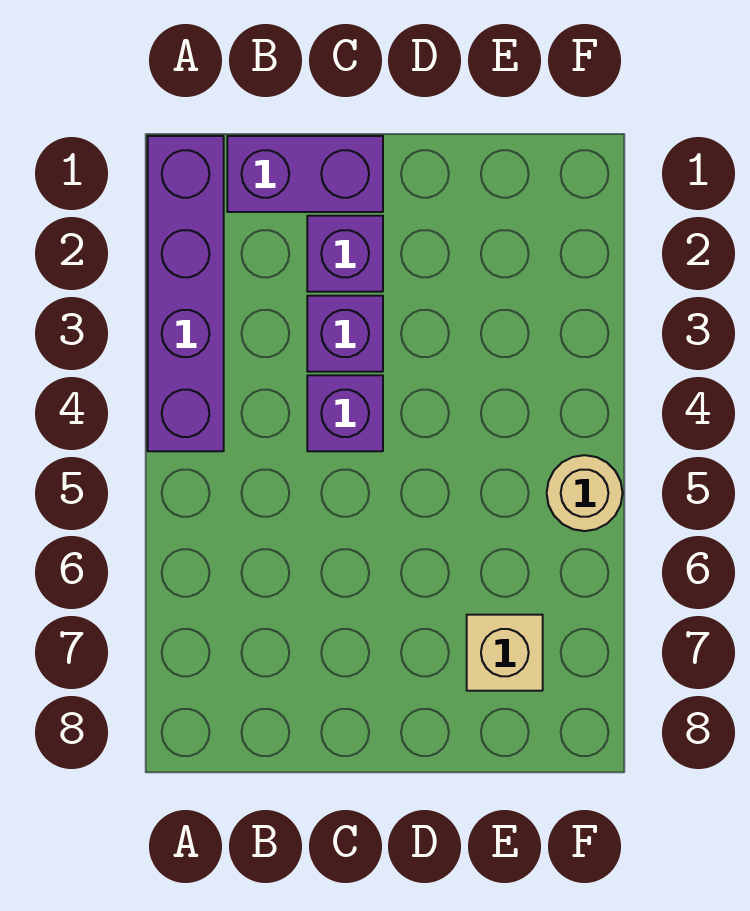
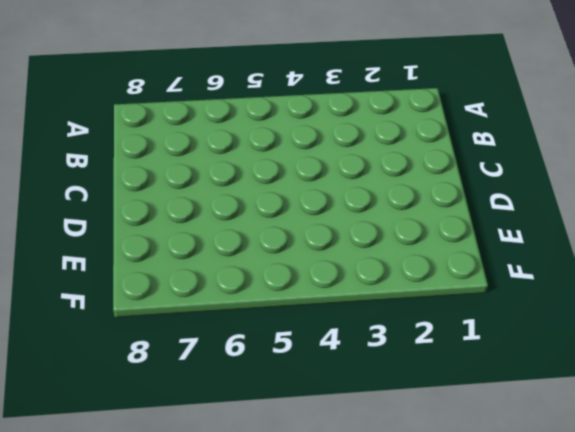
none -> purple brick A1:A4 level 1
none -> purple brick B1:C1 level 1

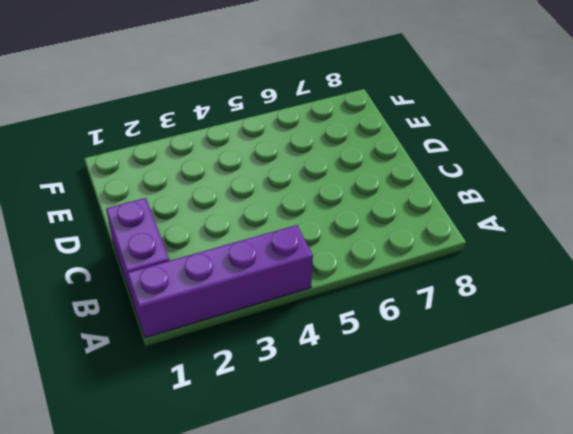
none -> purple brick C2 level 1
none -> purple brick C3 level 1

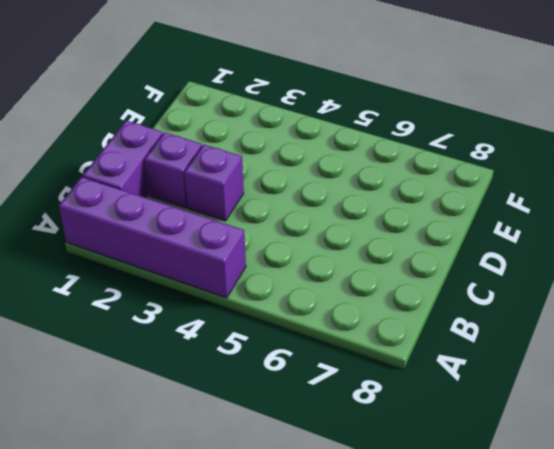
none -> purple brick C4 level 1
none -> tan brick E7 level 1

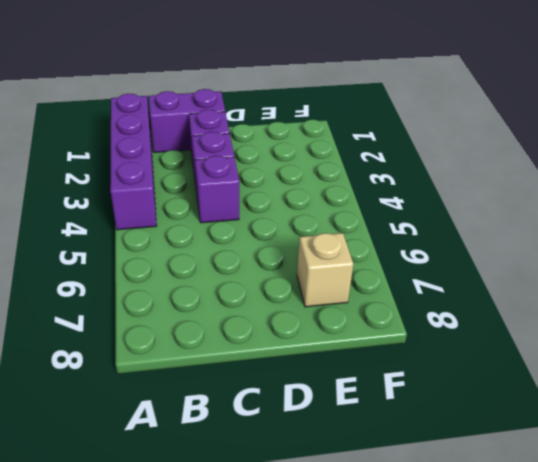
none -> tan round brick F5 level 1

